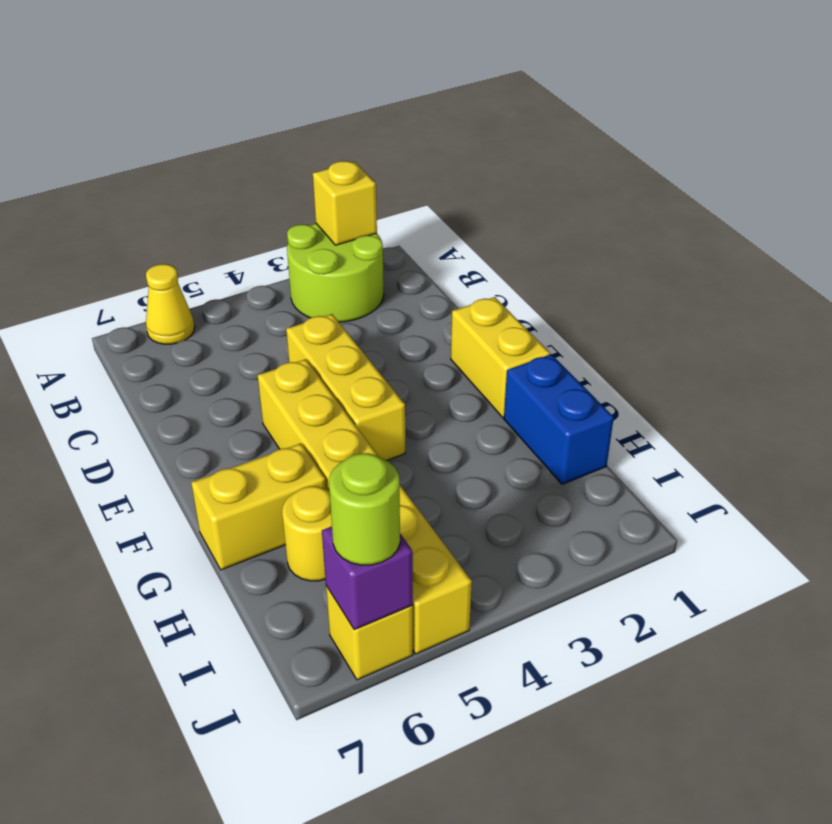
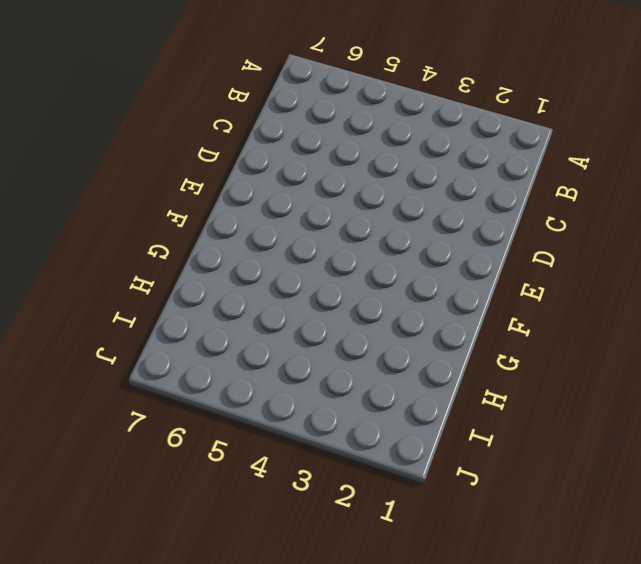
none -> lime round brick A2:B3 level 1
none -> yellow cone A6 level 1
none -> yellow brick D4:F4 level 1

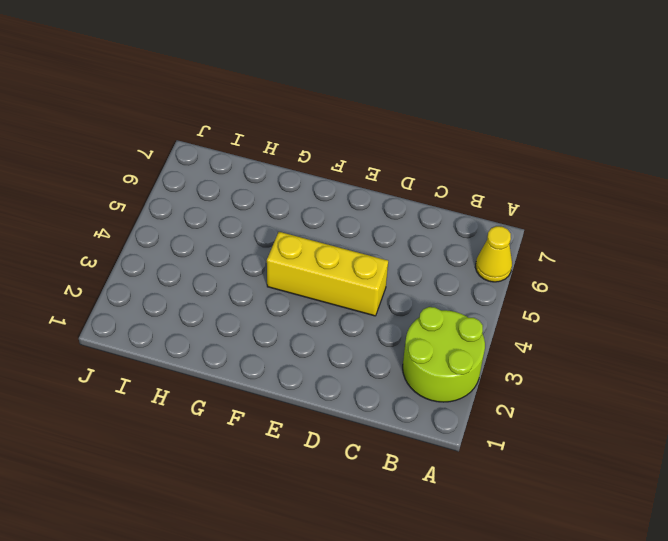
none -> yellow brick E1:F1 level 1
none -> yellow brick E5:J5 level 1
none -> blue brick G1:H1 level 1

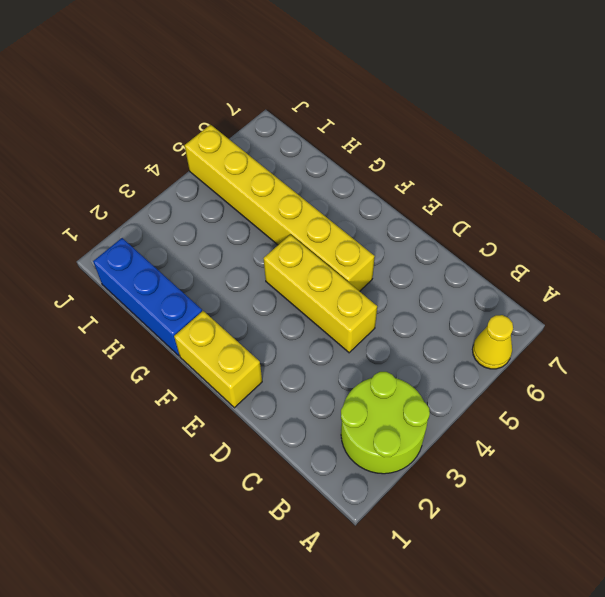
blue brick G1:I1 level 1 -> blue brick G1:H1 level 1
none -> yellow brick G6:G7 level 1
none -> yellow round brick H6 level 1
none -> yellow brick J6 level 1

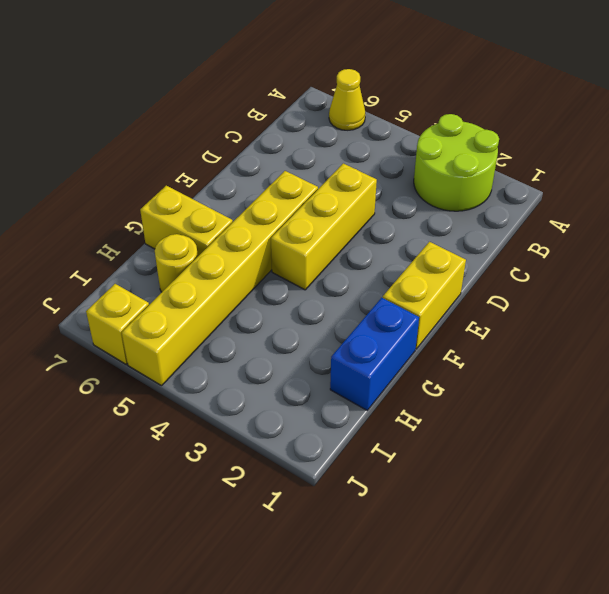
none -> yellow brick A2 level 2
none -> purple brick J6 level 2
none -> lime round brick J6 level 3

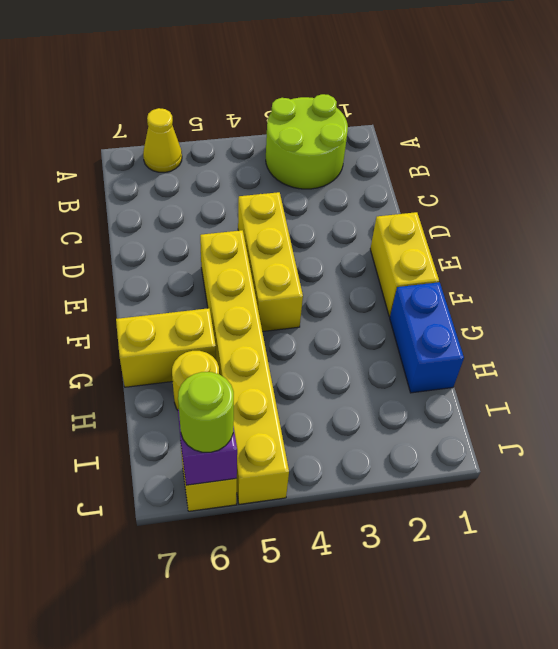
none -> yellow brick A2 level 2

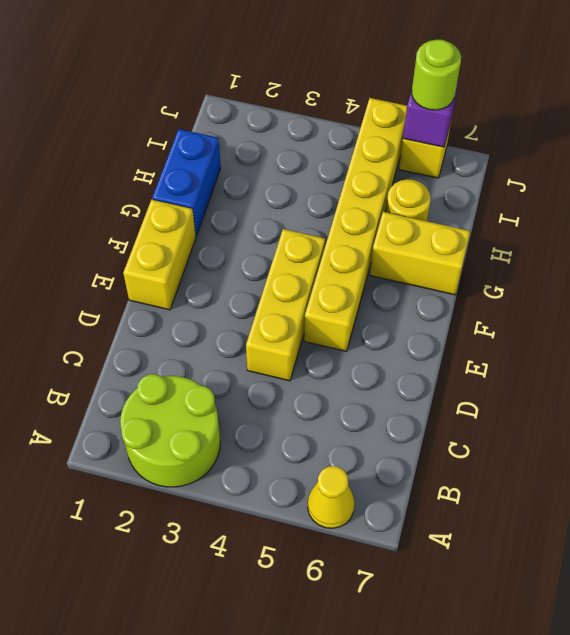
none -> yellow brick A2 level 2

